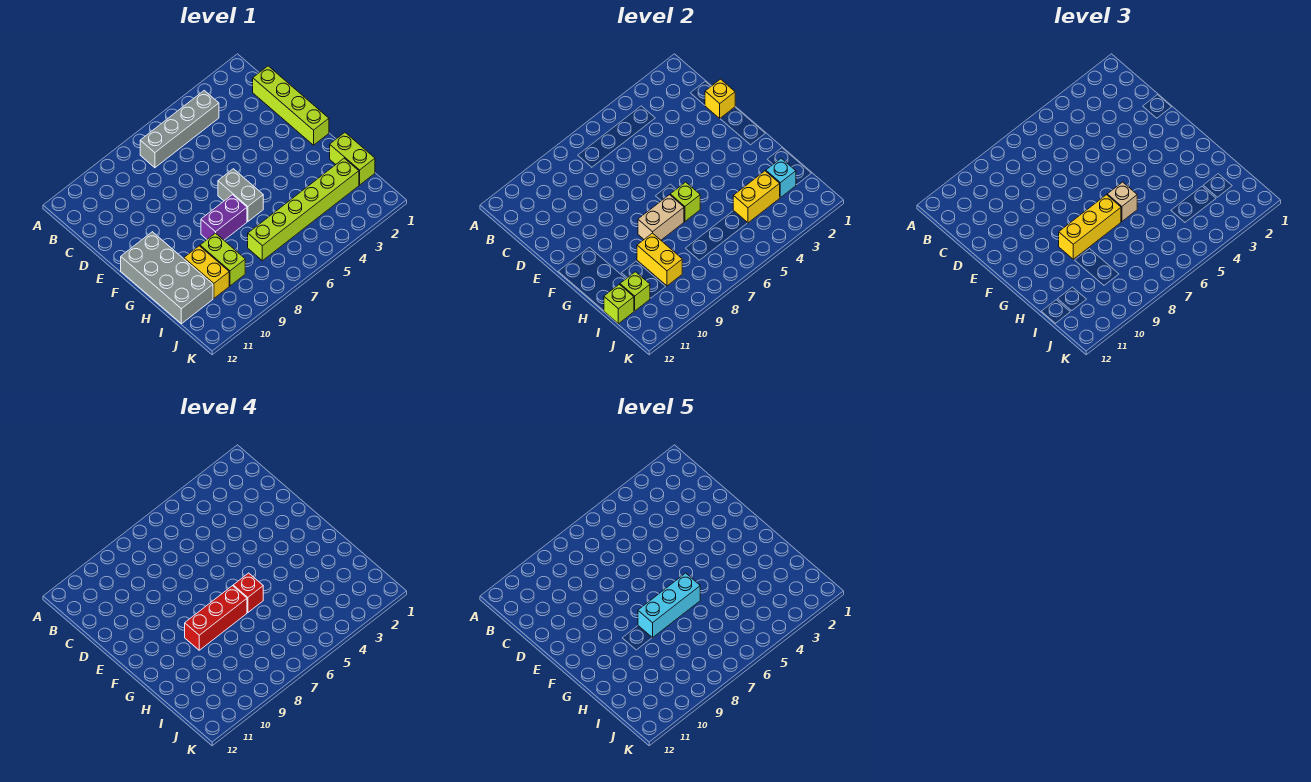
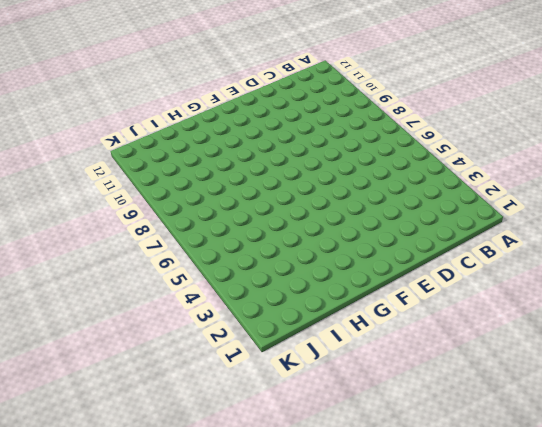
none -> grey brick B4:B7 level 1
none -> lime brick C1:F1 level 1
none -> grey brick F6:G6 level 1

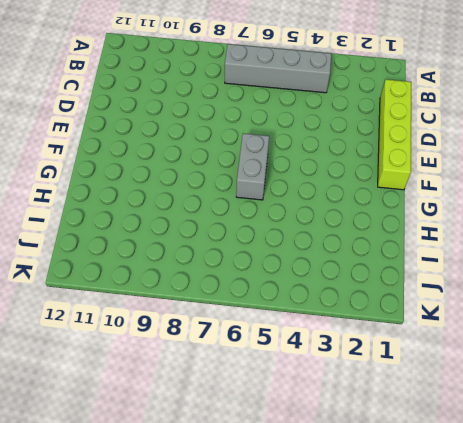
none -> grey brick F11:I12 level 1
none -> purple brick G7:G8 level 1
none -> lime brick H1:I1 level 1

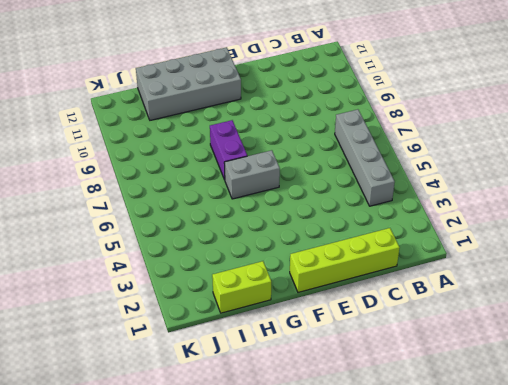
none -> lime brick H9:I9 level 1
none -> yellow brick H10:I10 level 1
none -> lime brick I2:I7 level 1

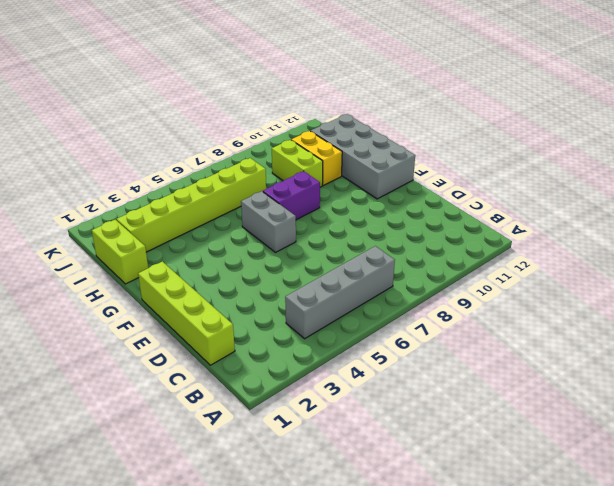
none -> yellow brick D1 level 2
none -> lime brick G6 level 2
none -> tan brick G7:G8 level 2

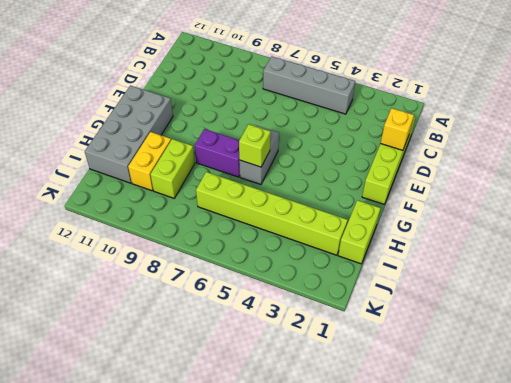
none -> tan brick G7:G8 level 2
none -> yellow brick H9:I9 level 2
none -> cyan brick I2 level 2

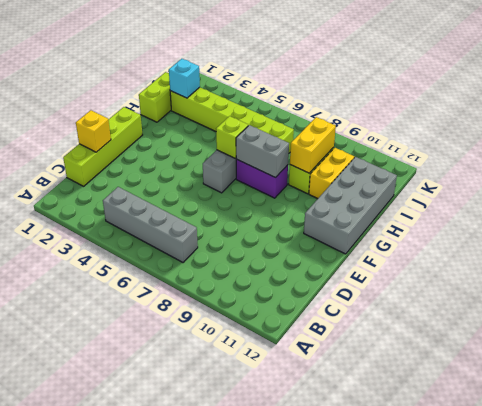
grey brick G7:G8 level 2 -> tan brick G7:G8 level 2
none -> yellow brick I3:I4 level 2
none -> lime brick I11 level 2
none -> lime brick I12 level 2

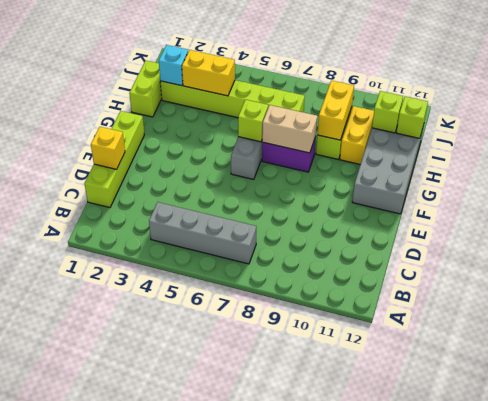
none -> tan brick G6 level 3
none -> yellow brick G7:G9 level 3
none -> red brick G6 level 4

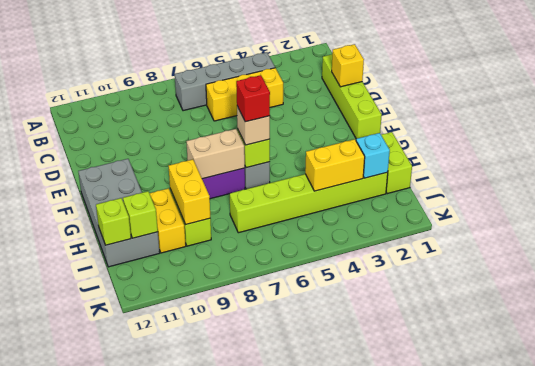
yellow brick C4:C6 level 1 -> yellow brick G7:G9 level 3
none -> red brick G7:G9 level 4
none -> cyan brick G6:G8 level 5

